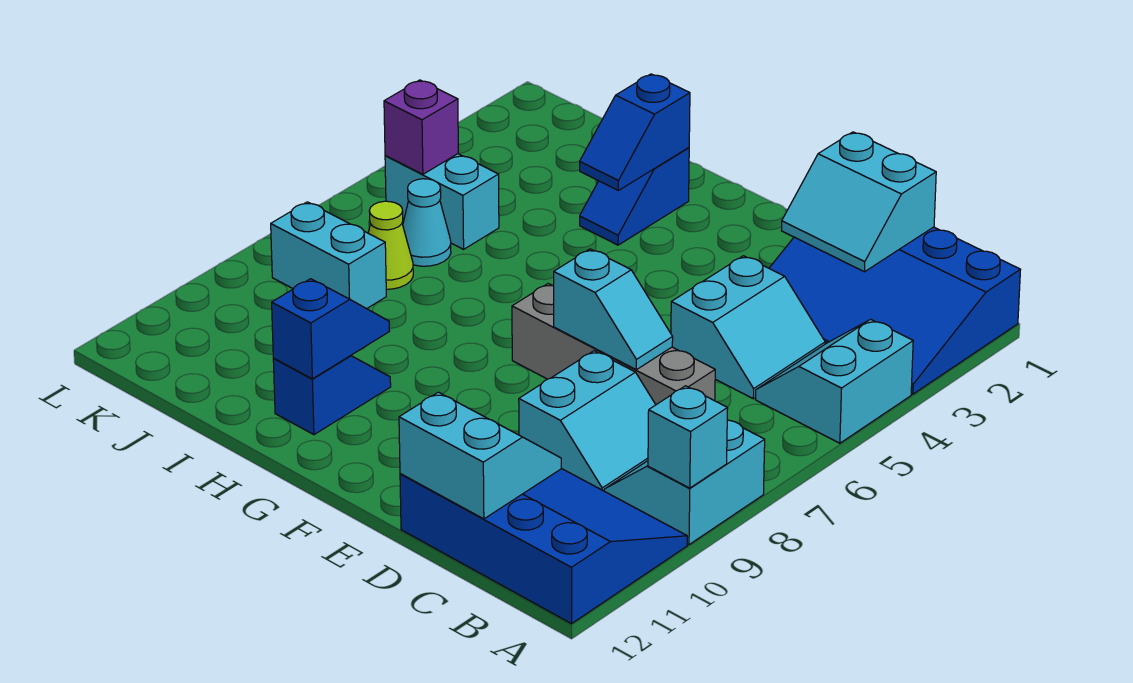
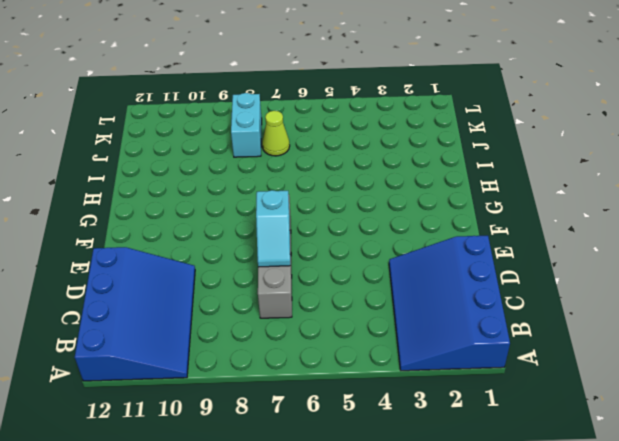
none -> cyan slope A4:B5 level 1 top A
none -> cyan slope A8:B9 level 1 top A
none -> cyan slope C4:D5 level 1 top D

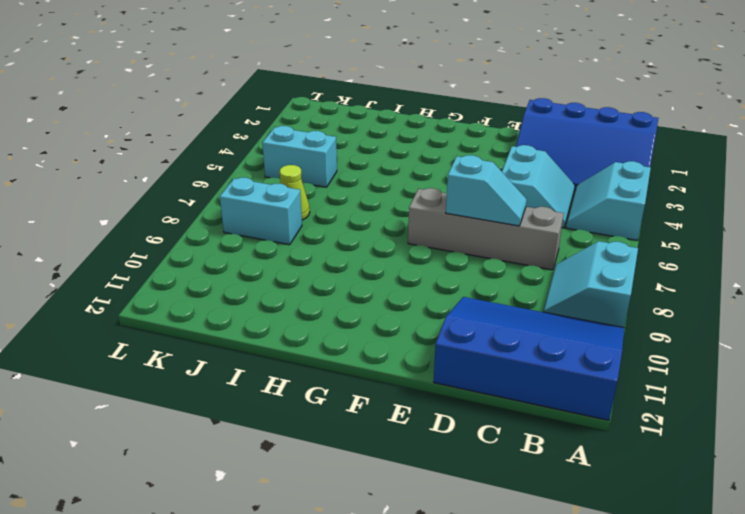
none -> cyan slope C8:D9 level 1 top D
none -> blue slope H2:H3 level 1 top 2
none -> blue slope H10:H11 level 1 top 11

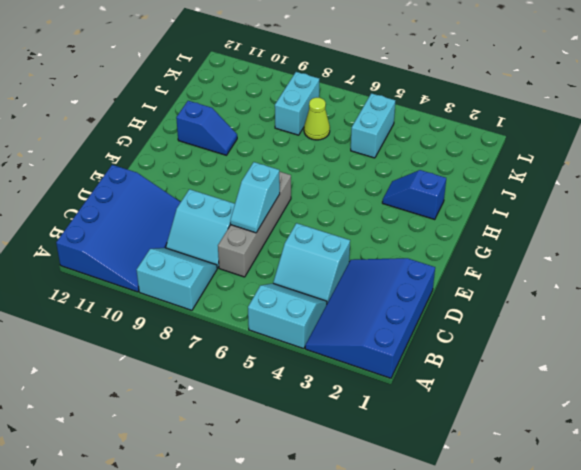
none -> cyan cone J6 level 1
none -> cyan brick A9 level 2
none -> cyan slope C1:D2 level 2 top 1

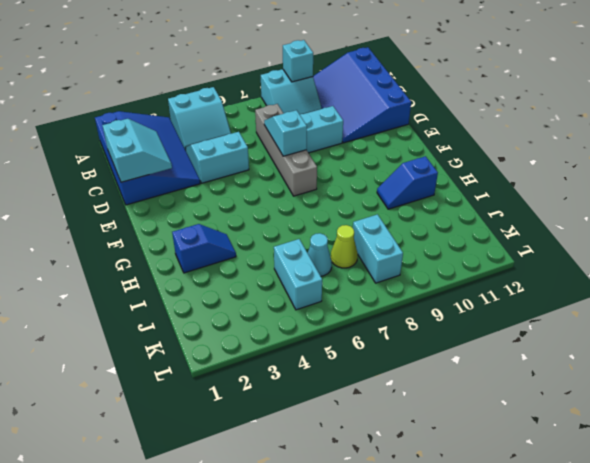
none -> cyan slope C11:D12 level 2 top 12
none -> blue slope H2:H3 level 2 top 2
none -> blue slope H10:H11 level 2 top 11

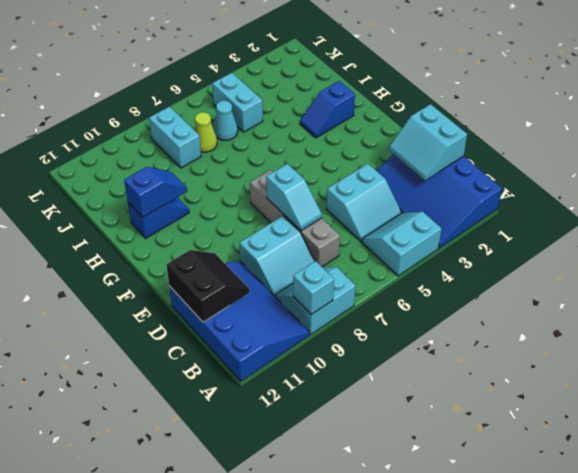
black slope C11:D12 level 2 top 12 -> cyan slope C11:D12 level 2 top 12
none -> blue slope H2:H3 level 2 top 2
none -> purple brick K5 level 2

